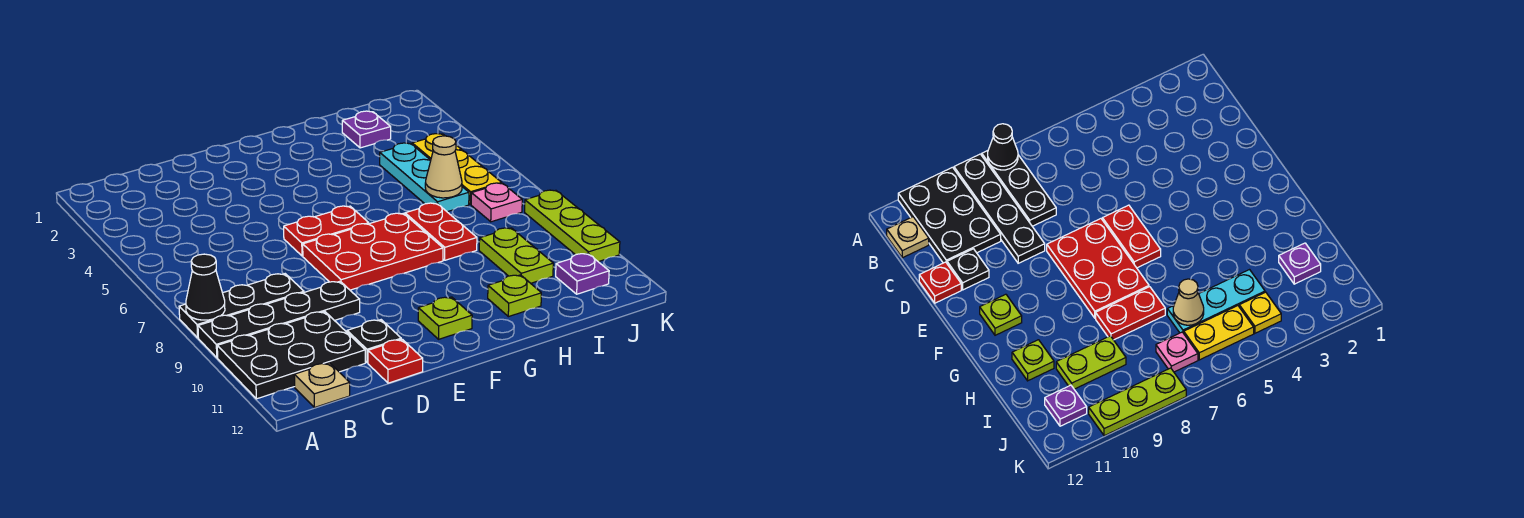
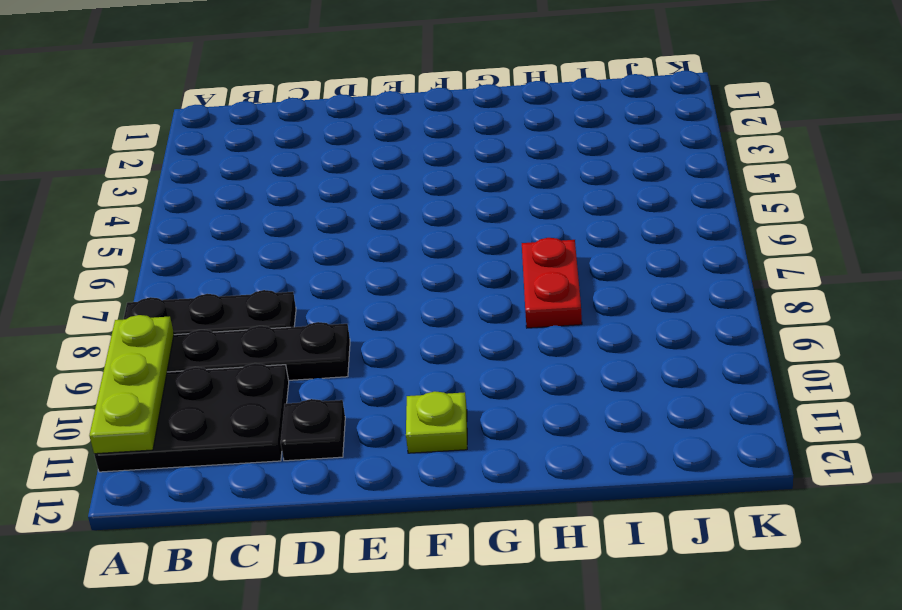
lime plate A9:A11 level 2 -> lime plate K8:K10 level 1
none -> tan plate B12 level 1
none -> red plate D12 level 1
none -> red plate E6:F6 level 1

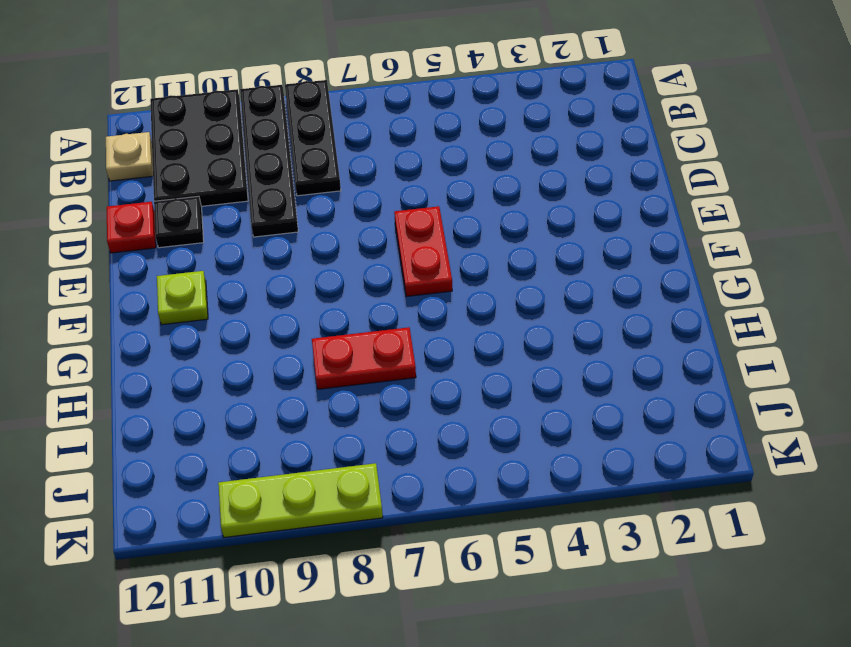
none -> red plate E7:G8 level 1
none -> lime plate H11 level 1
none -> purple plate I2 level 1

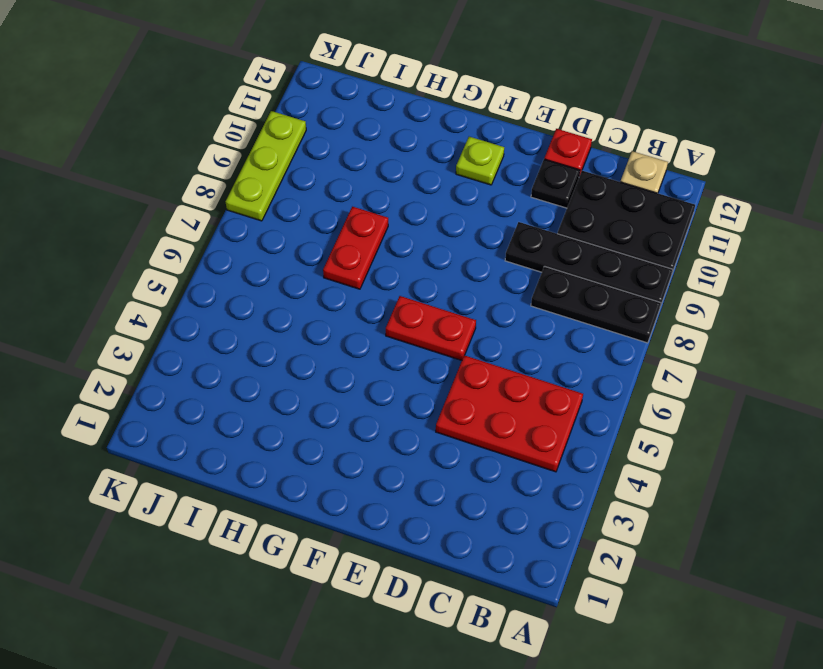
red plate B4:D5 level 1 -> red plate E7:G8 level 1
none -> lime plate H11 level 1
none -> purple plate I2 level 1
none -> cyan plate I4:I6 level 1

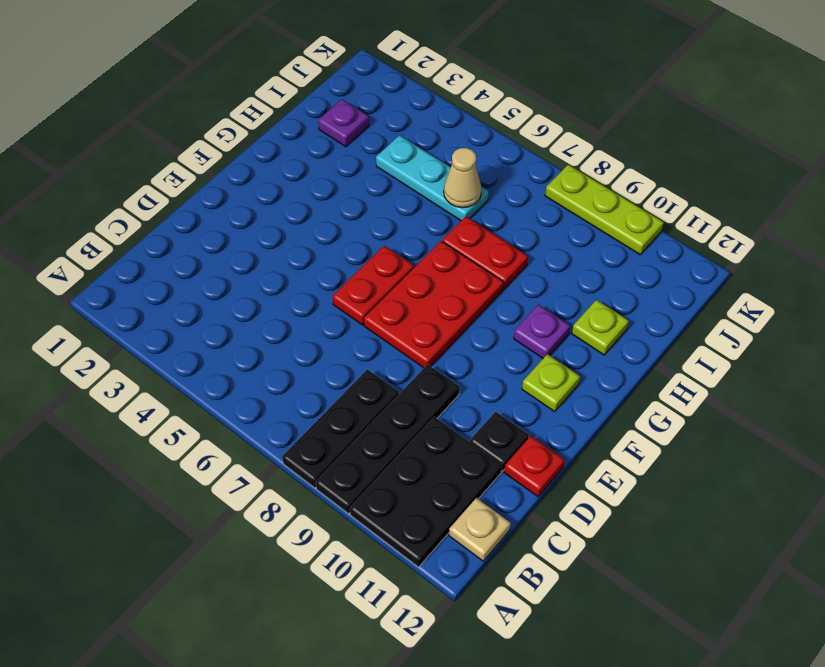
purple plate G10 level 1 -> purple plate J11 level 1
none -> lime plate I9:I10 level 1
none -> yellow plate J4 level 1
none -> yellow plate J5:J6 level 1

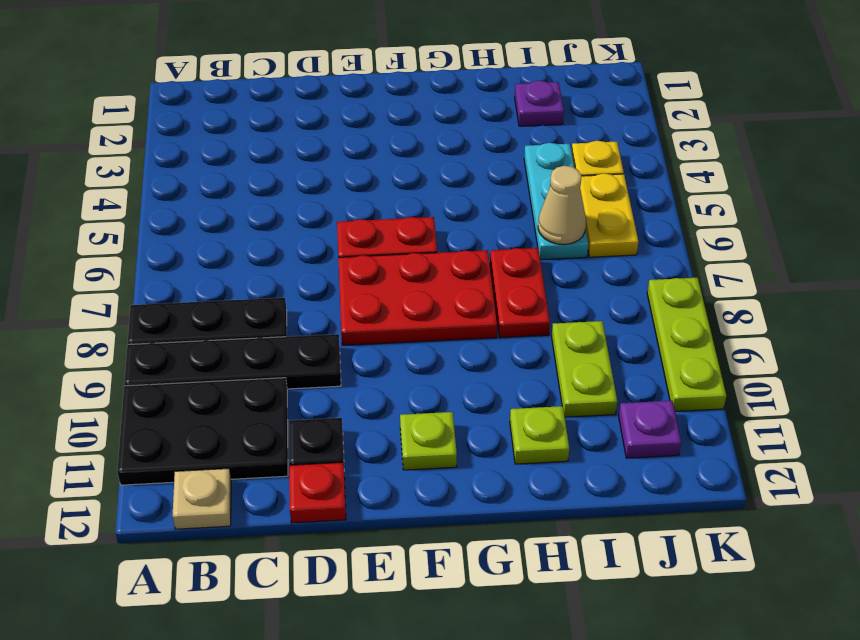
none -> pink plate J7 level 1
none -> black cone A8 level 2

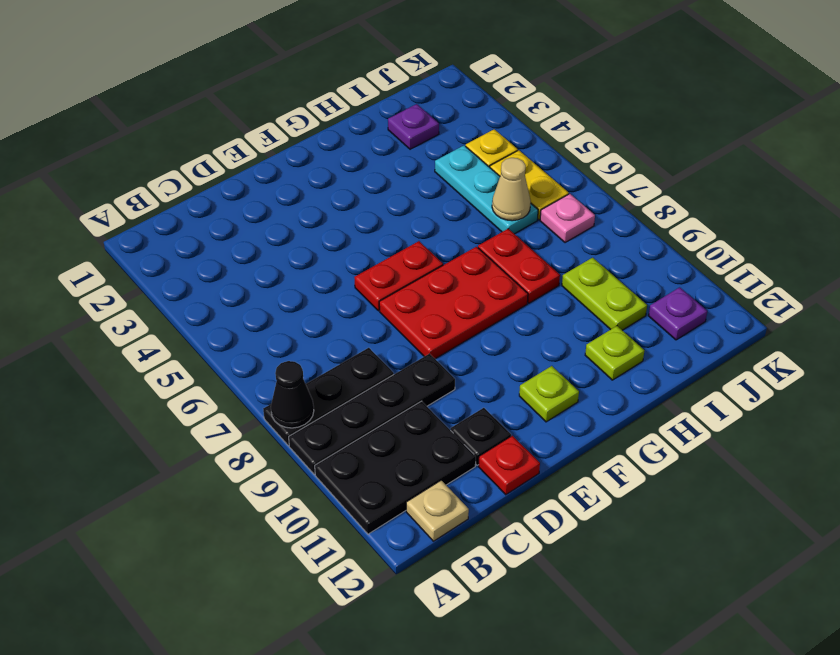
none -> lime plate K8:K10 level 1

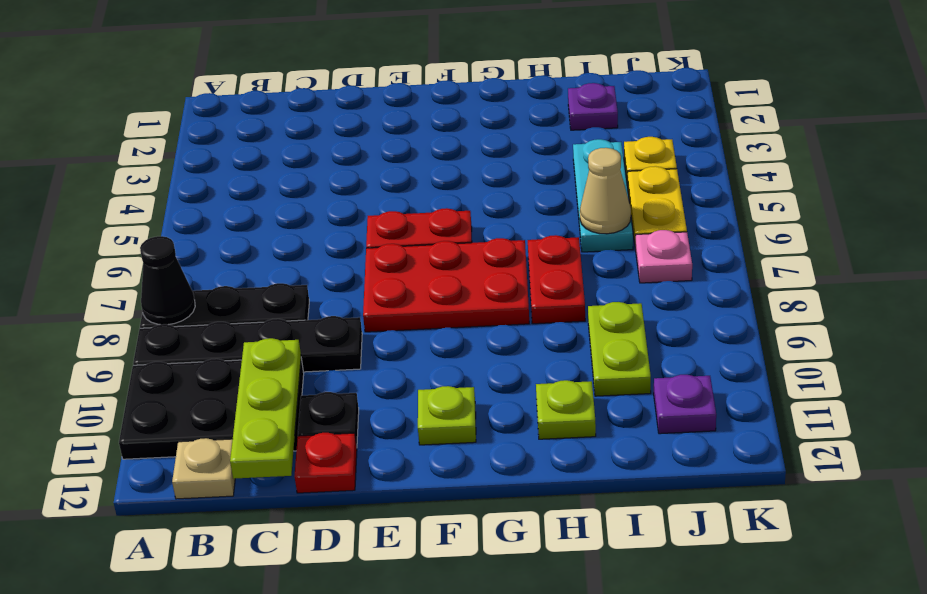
lime plate C10:C12 level 2 -> lime plate K8:K10 level 1

